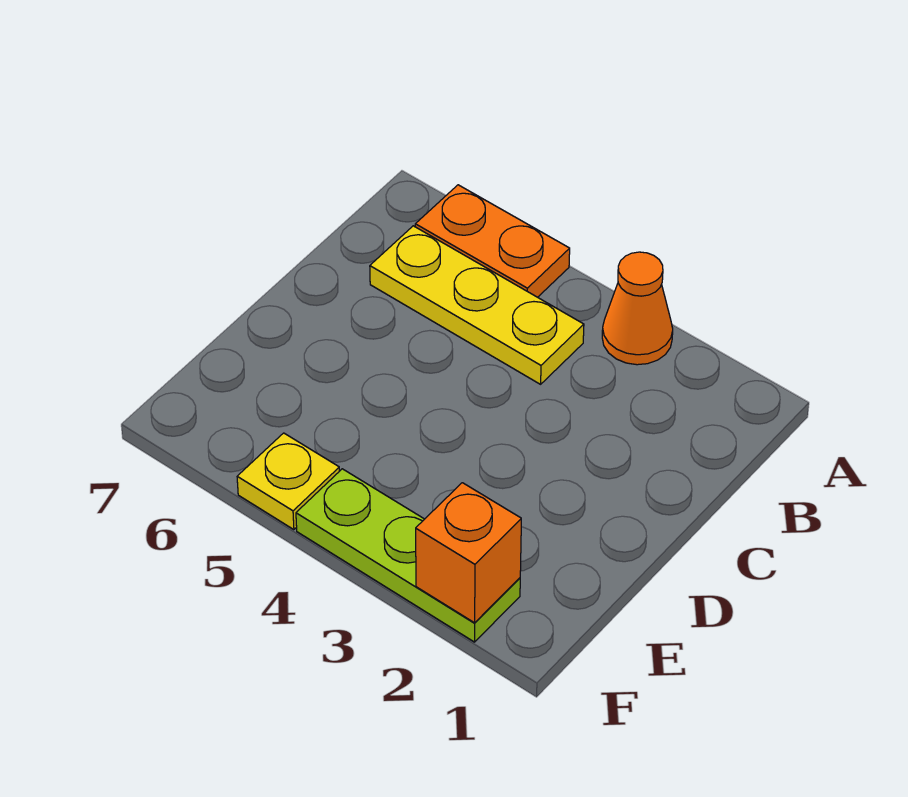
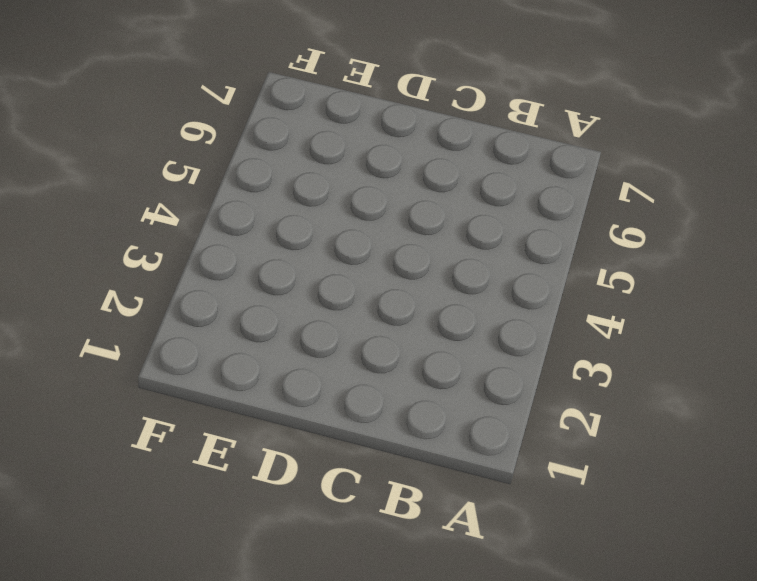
none -> orange cone A3 level 1
none -> orange plate A5:A6 level 1

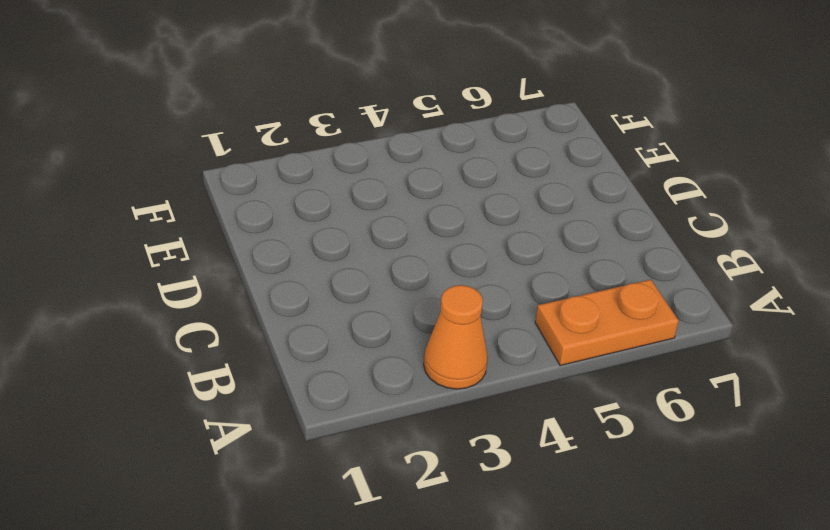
none -> yellow plate B4:B6 level 1
none -> lime plate F2:F4 level 1

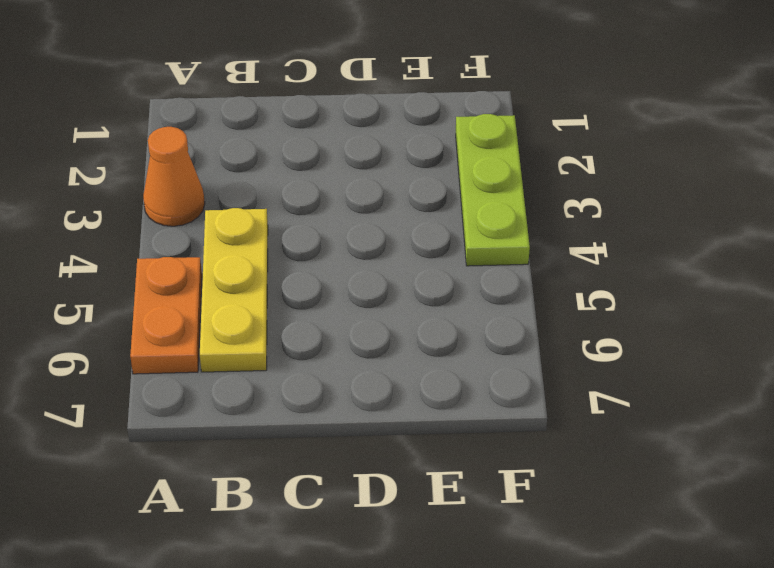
none -> yellow plate F5 level 1
none -> orange brick F2 level 2

